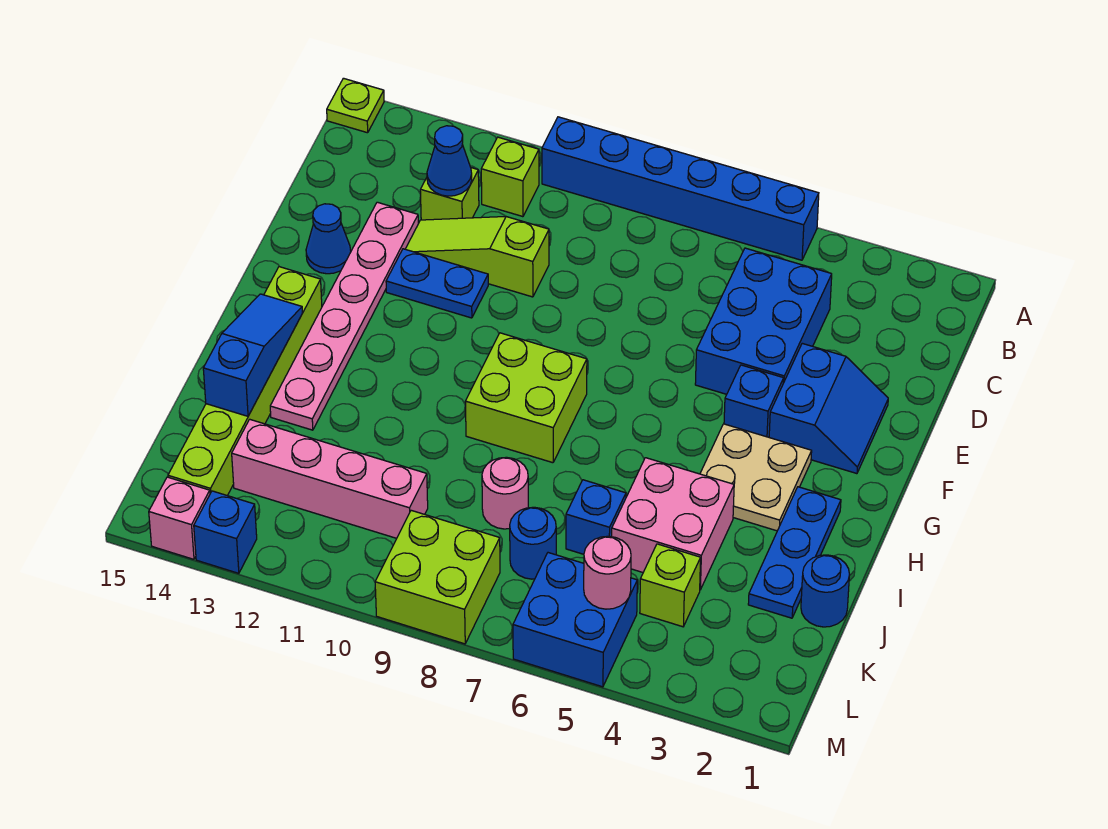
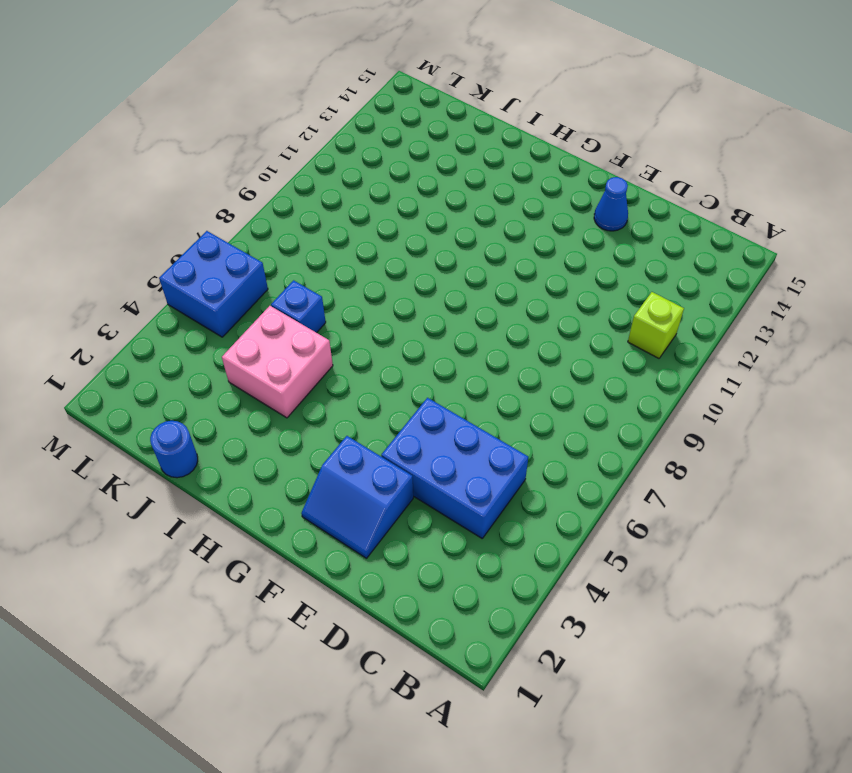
none -> blue brick A5:A10 level 1
none -> lime plate A15 level 1
none -> lime brick C12 level 1

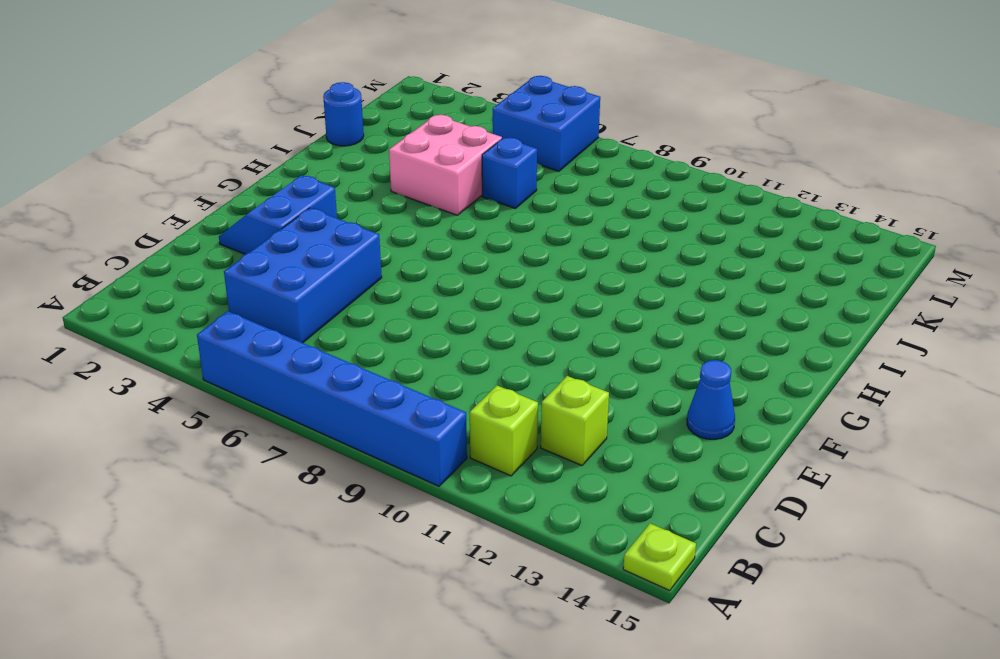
none -> lime slope D10:D12 level 1 top 10
none -> pink plate D13:I13 level 1
none -> blue plate E11:E12 level 1

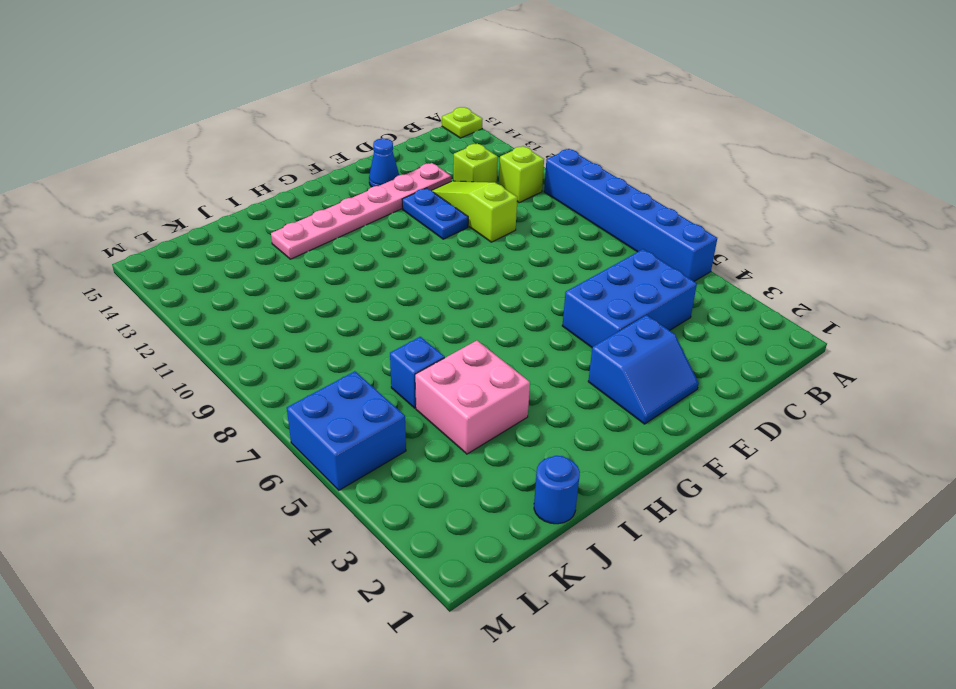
none -> blue brick F4 level 1
none -> tan plate G3:H4 level 1
none -> lime brick G8:H9 level 1

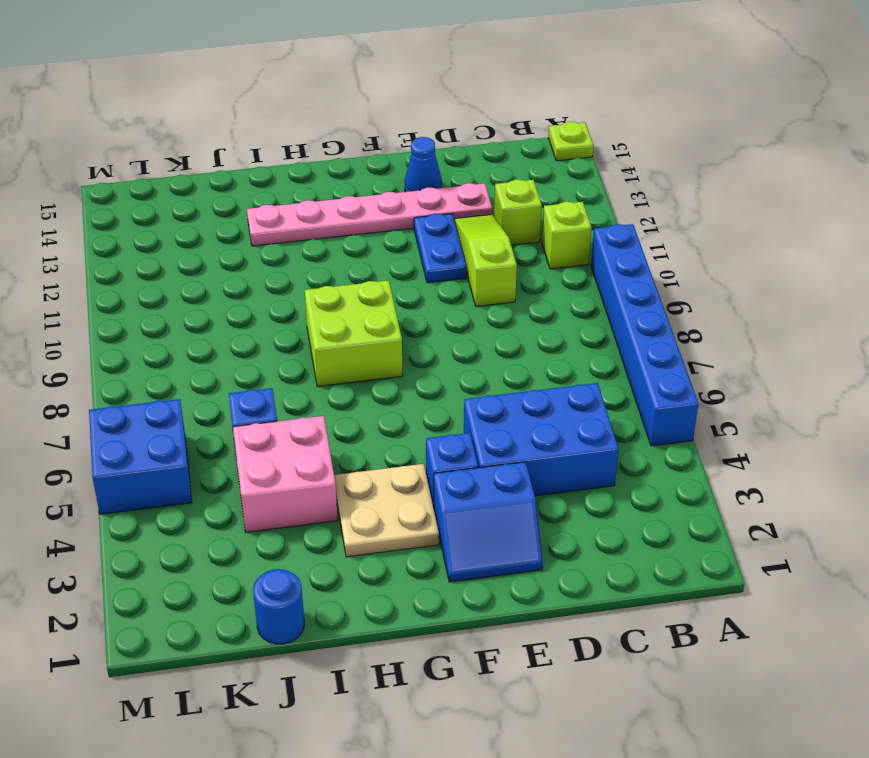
none -> lime brick G14:L14 level 1
none -> blue plate H2:J2 level 1
none -> pink round brick J8 level 1

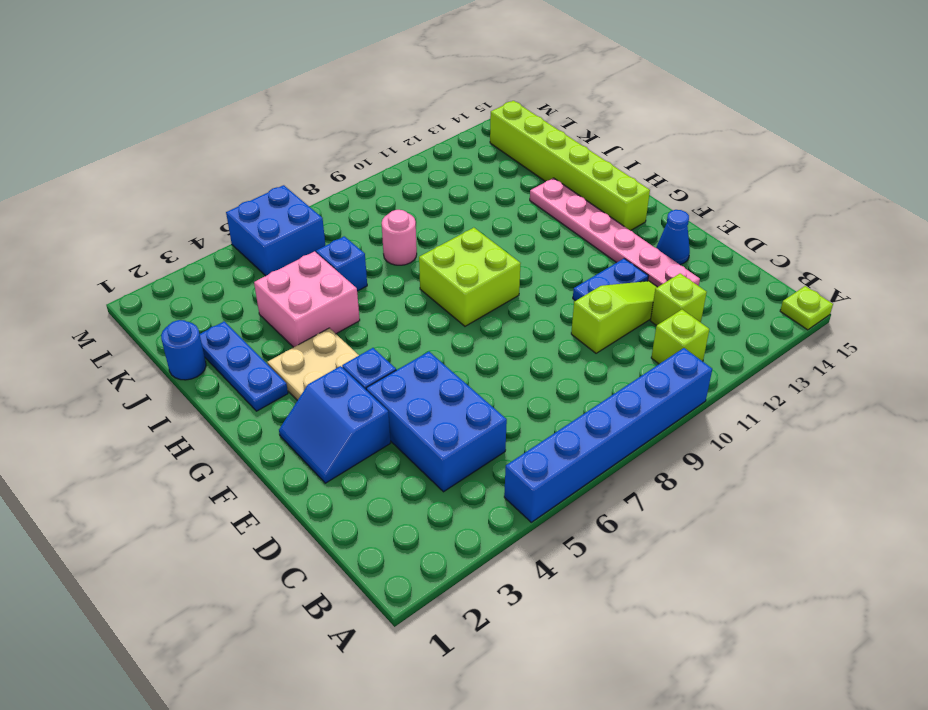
none -> lime brick K4 level 1
none -> blue round brick K7 level 1
none -> pink brick K10:K13 level 1

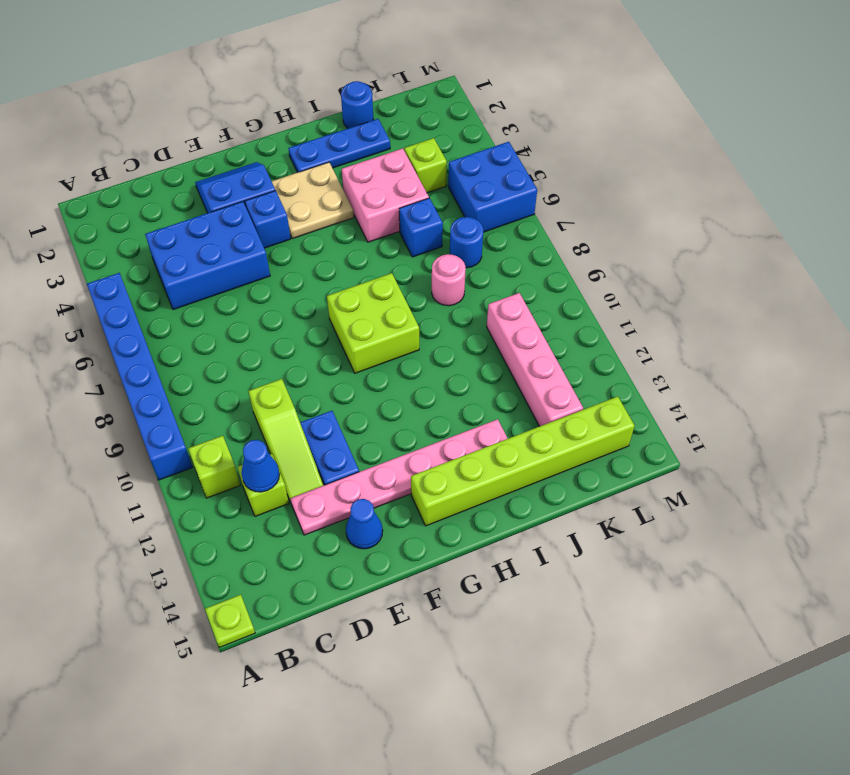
none -> lime brick L8:M9 level 1
none -> blue brick M13 level 1
none -> pink brick M14 level 1

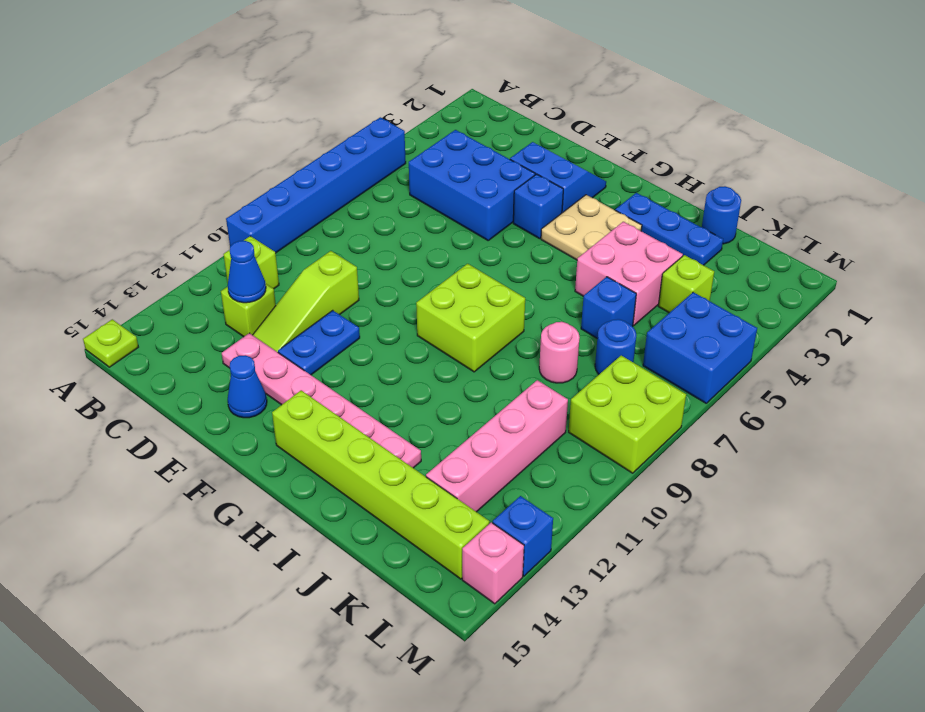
none -> blue slope H14:J14 level 2 top J
none -> pink round brick L5 level 2

